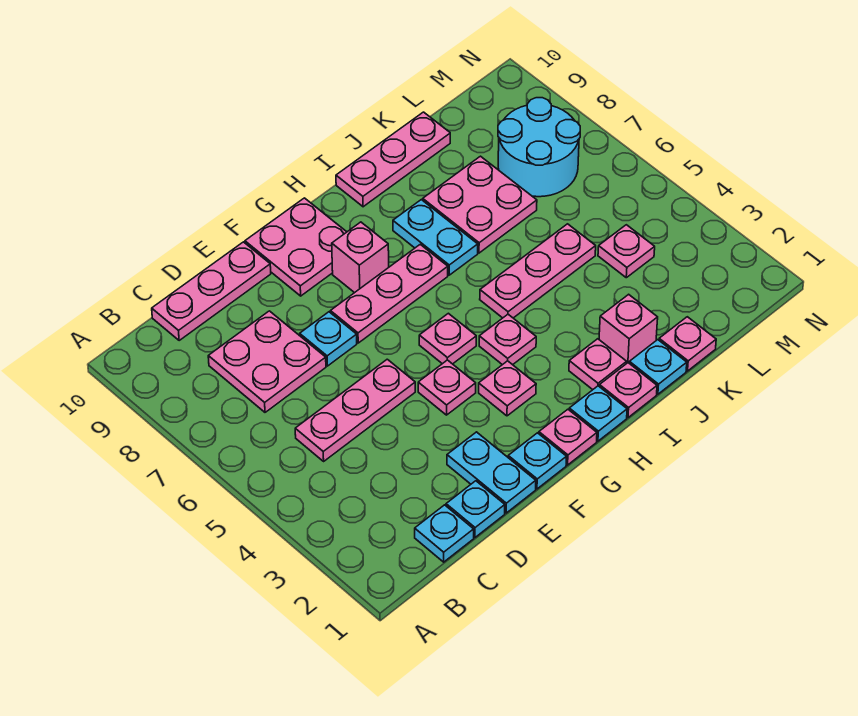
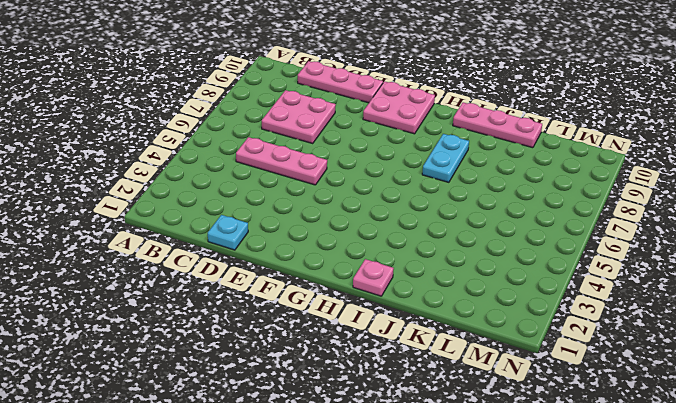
none -> cyan plate C1 level 1
none -> cyan plate E1:E2 level 1
none -> cyan plate E7 level 1

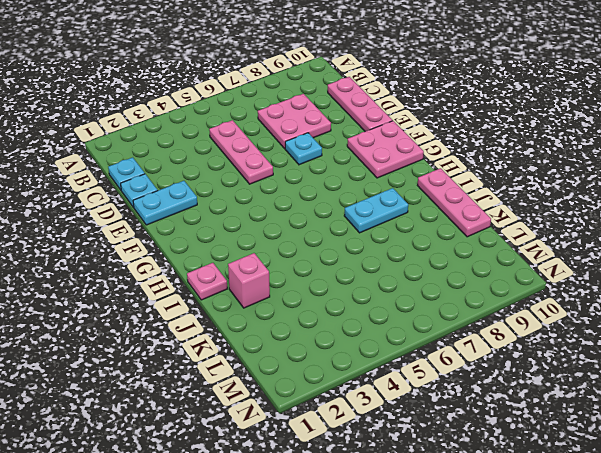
none -> cyan plate F1 level 1
none -> pink plate F4 level 1
none -> pink plate F7:H7 level 1

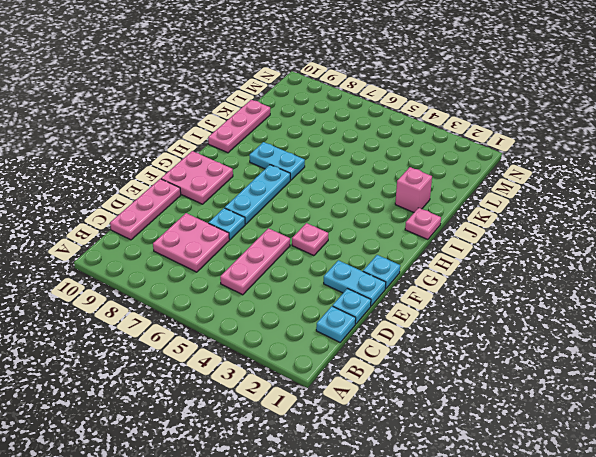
cyan plate F7:H7 level 1 -> pink plate F7:H7 level 1
none -> pink plate G1 level 1
none -> pink plate G3 level 1
none -> pink plate G5 level 1

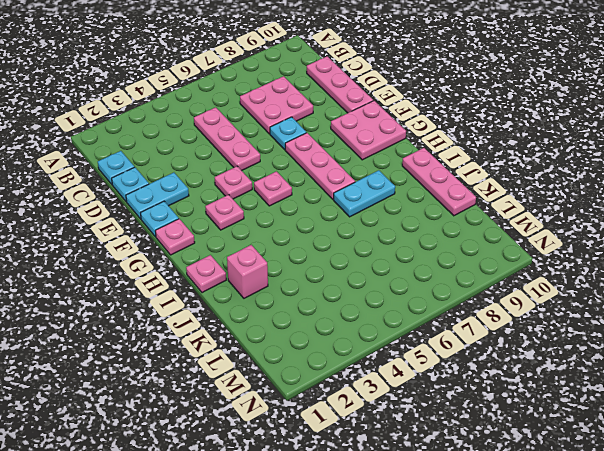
none -> pink brick G8 level 1
none -> cyan plate H1 level 1
none -> pink plate H4 level 1

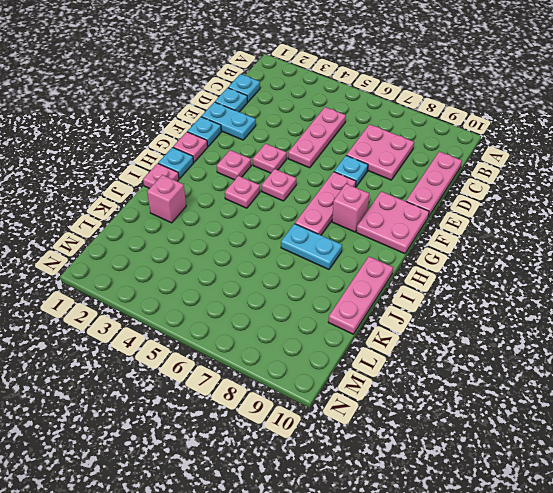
none -> pink plate I2 level 1
none -> pink plate I5:K5 level 1
none -> cyan plate J1 level 1

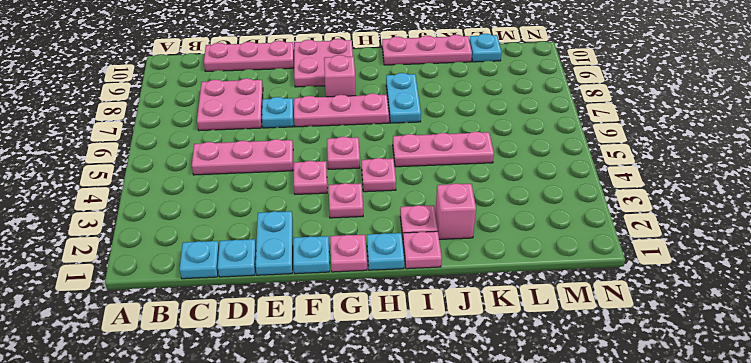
cyan plate L10 level 1 -> cyan plate J1 level 1
none -> pink plate J7:K8 level 1
none -> pink plate K1 level 1
none -> pink plate L4 level 1

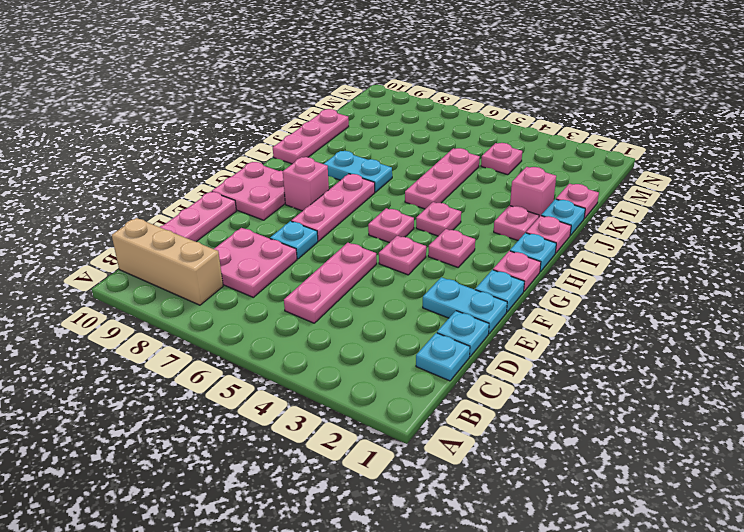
tan brick B8:B10 level 1 -> none
none -> pink plate J7:K8 level 1
none -> cyan round brick L7:M8 level 1

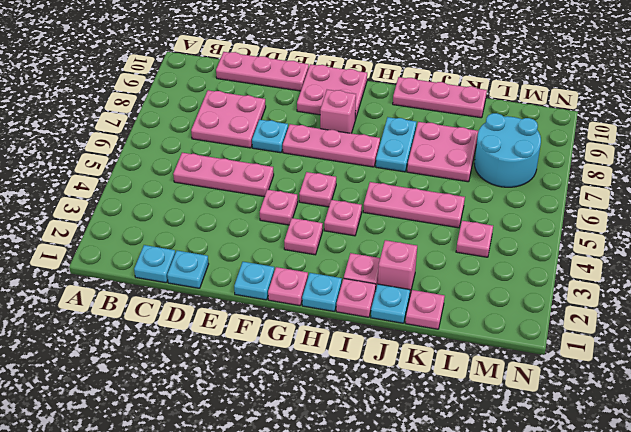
none -> cyan plate E1:E2 level 1

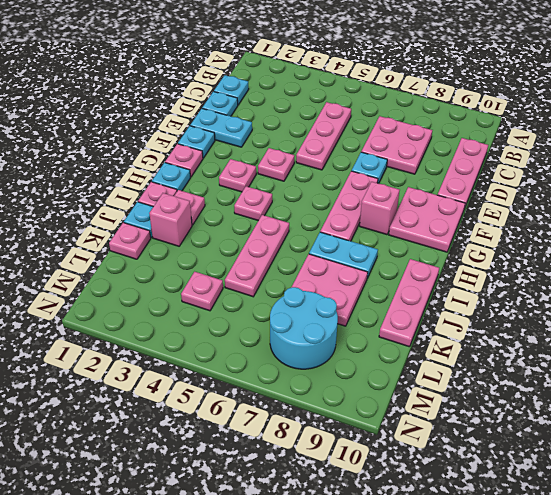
none -> pink plate G5 level 1

